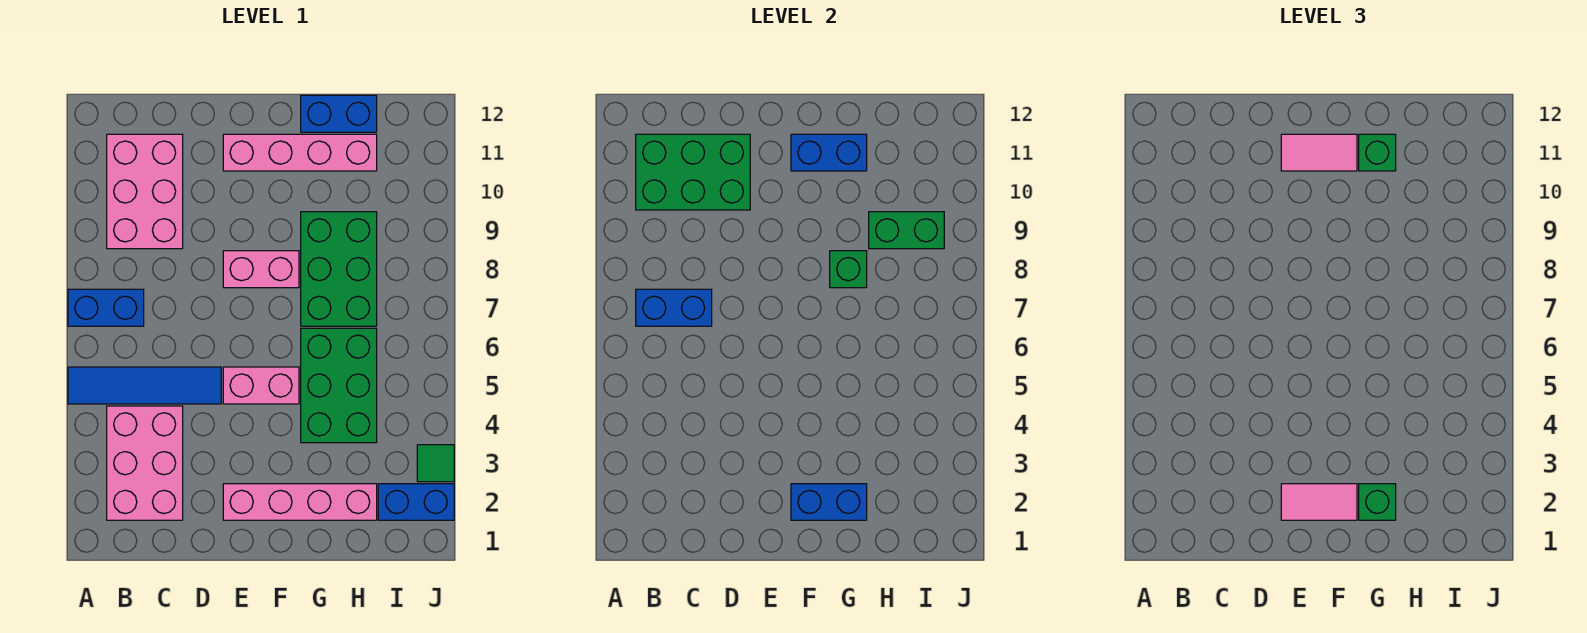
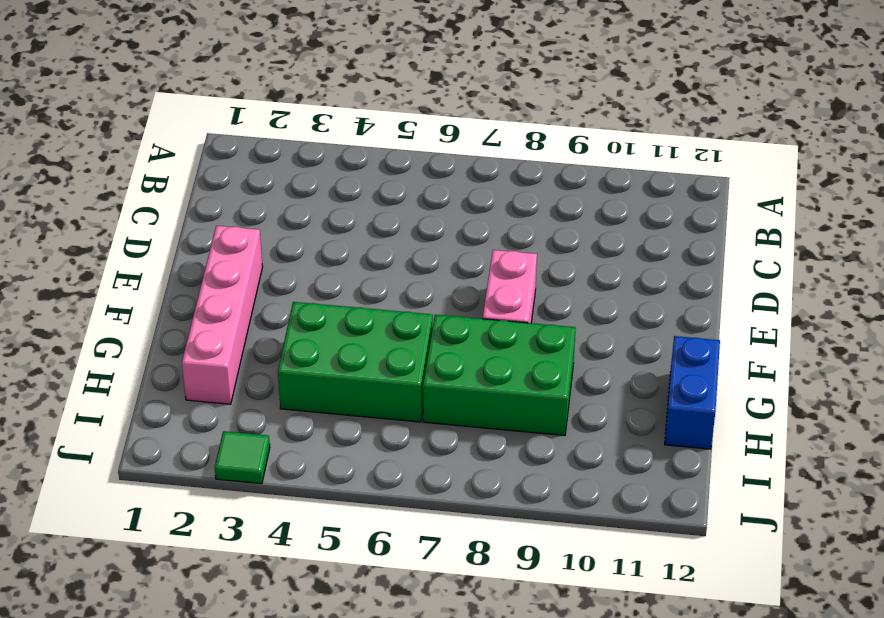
none -> blue tile A5:D5 level 1
none -> blue brick A7:B7 level 1
none -> pink brick B2:C4 level 1

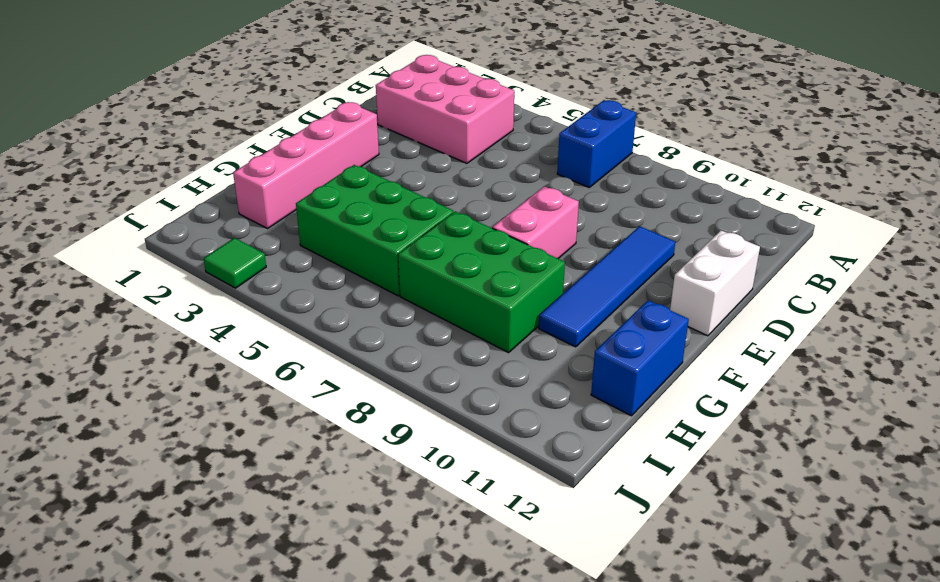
blue tile D10:G10 level 1 -> blue tile A5:D5 level 1
white brick D12:E12 level 1 -> none
none -> pink brick B9:C11 level 1
none -> pink brick E5:F5 level 1
none -> pink brick E11:H11 level 1

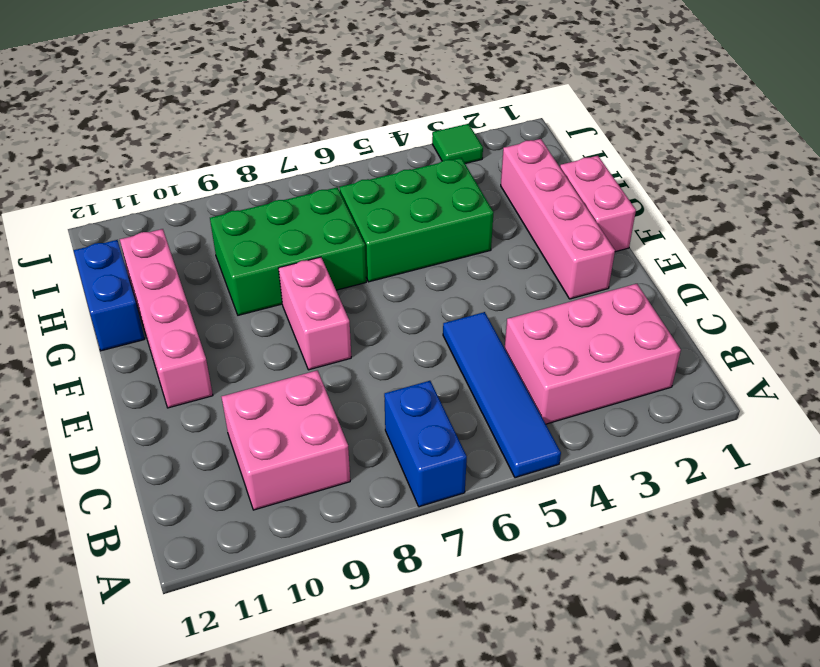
pink brick B9:C10 level 1 -> pink brick B9:C11 level 1
pink brick F1:G1 level 1 -> pink brick E5:F5 level 1
none -> blue brick I2:J2 level 1
none -> blue brick B7:C7 level 2
none -> green brick B10:D11 level 2

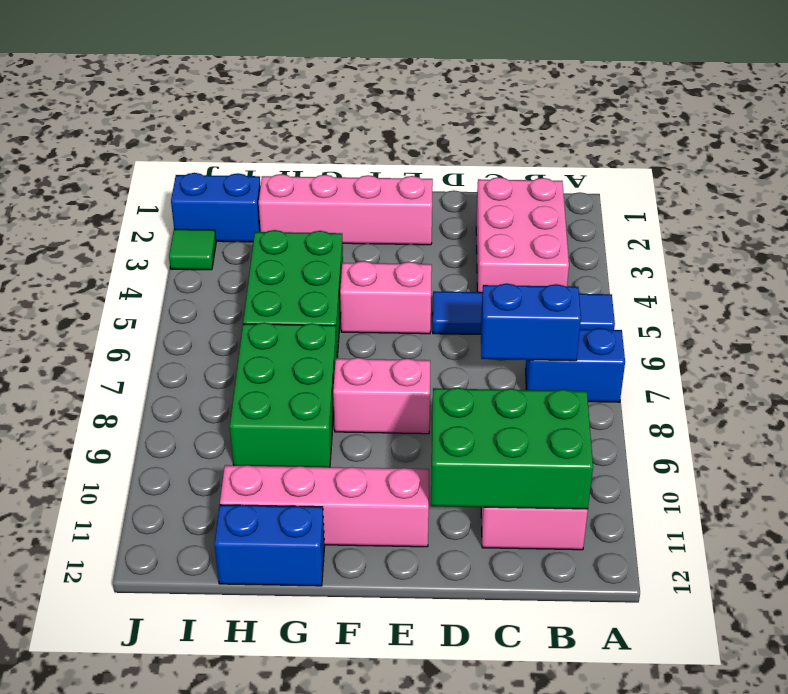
none -> blue brick F2:G2 level 2
none -> blue brick F11:G11 level 2
none -> green brick G8 level 2

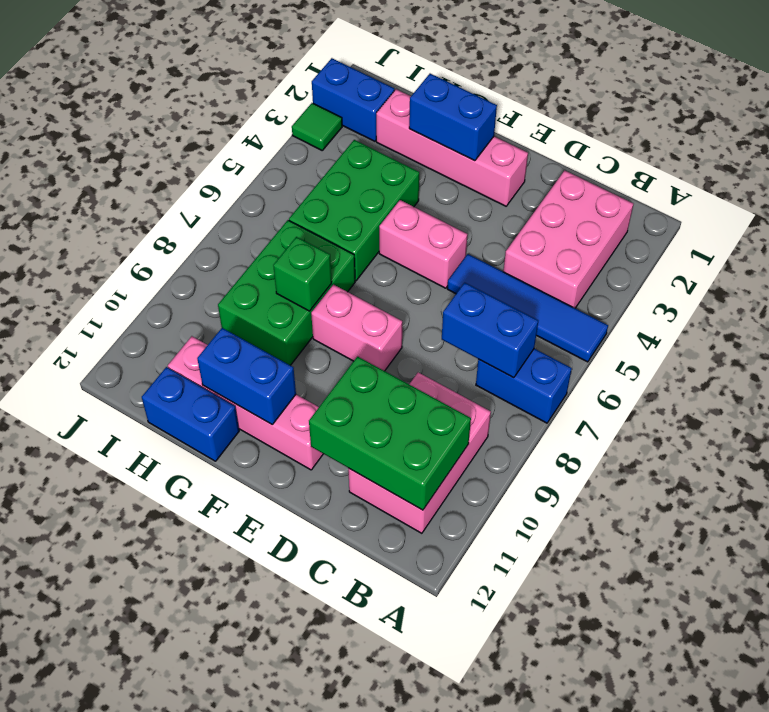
none -> green brick H9:I9 level 2
none -> pink tile E2:F2 level 3
none -> pink tile E11:F11 level 3

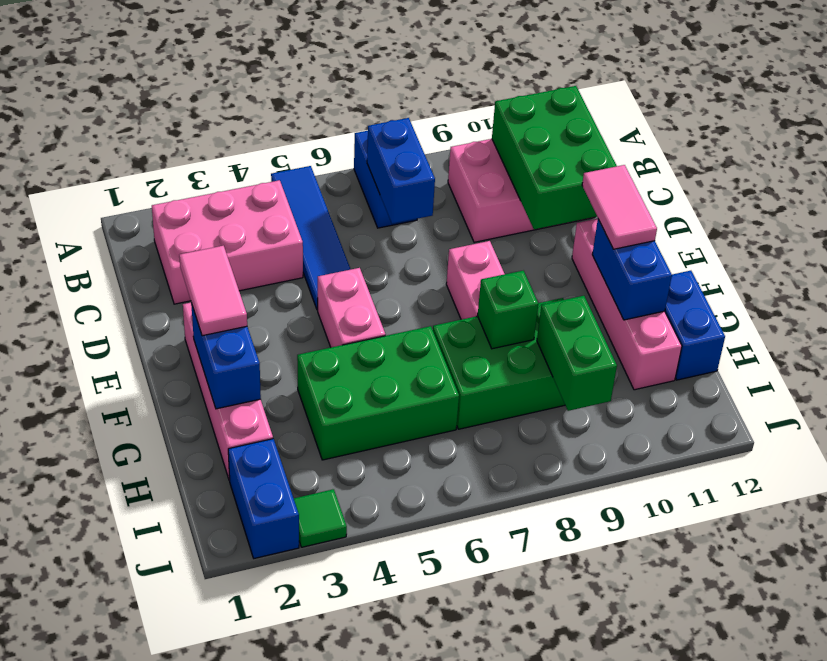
none -> green brick G2 level 3
none -> green brick G11 level 3

